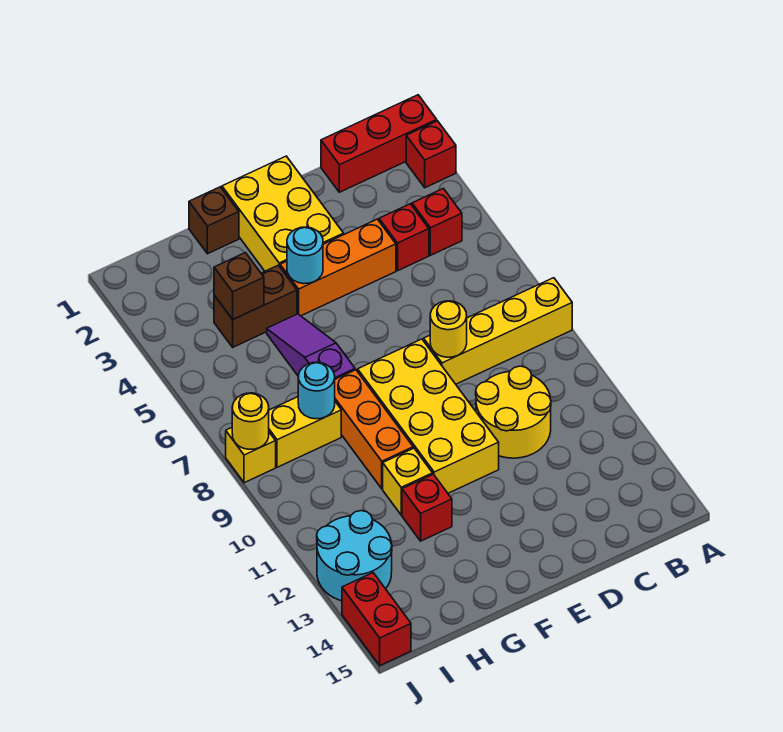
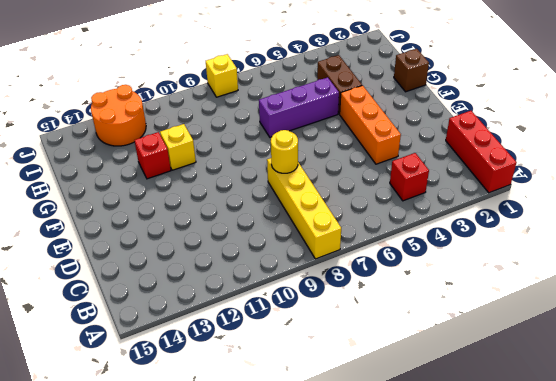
purple brick G5:G7 level 1 -> purple slope G5:G7 level 1 top 7
orange round brick I12:J13 level 1 -> cyan round brick I12:J13 level 1
none -> red brick A2 level 1
none -> red brick C4 level 1
none -> yellow round brick C10:D11 level 1

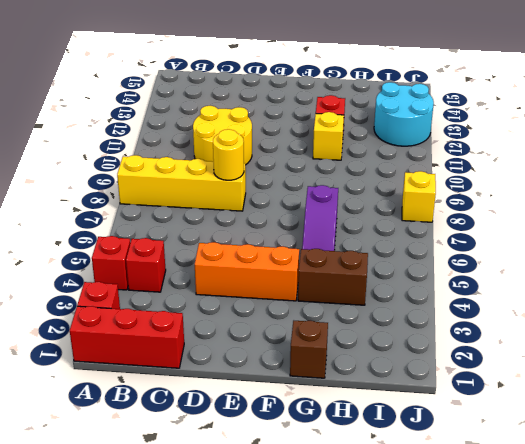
red brick A4 level 1 -> red brick C4 level 1
none -> yellow brick E1:F3 level 1
none -> yellow brick E8:F11 level 1
none -> orange brick G8:G10 level 1

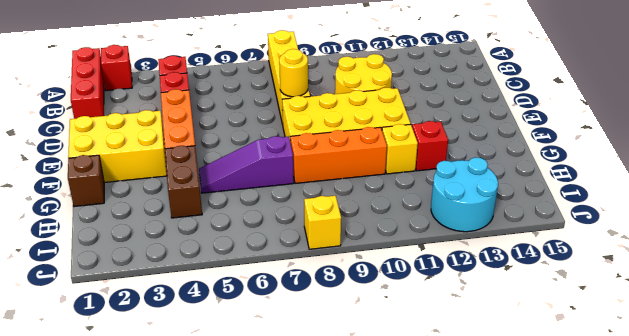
none -> yellow brick H8:I8 level 1
none -> red brick J14:J15 level 1
none -> cyan round brick F4 level 2

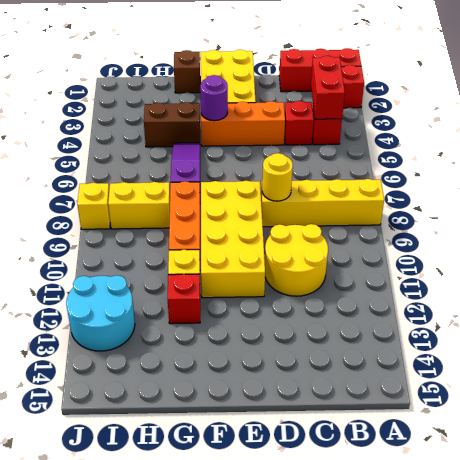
red brick B3:B4 level 2 -> red brick J14:J15 level 1
purple round brick F4 level 2 -> cyan round brick F4 level 2
none -> brown brick H4 level 2
none -> cyan round brick H8 level 2
none -> yellow round brick J8 level 2

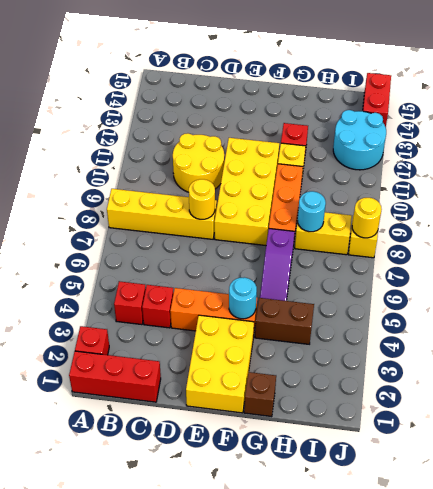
none -> brown brick H4 level 2

